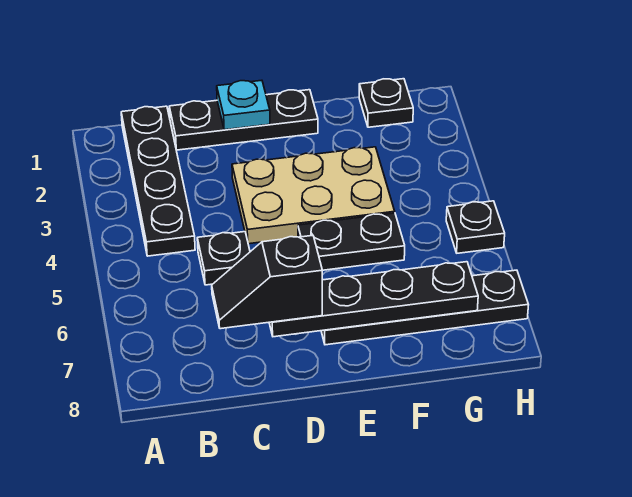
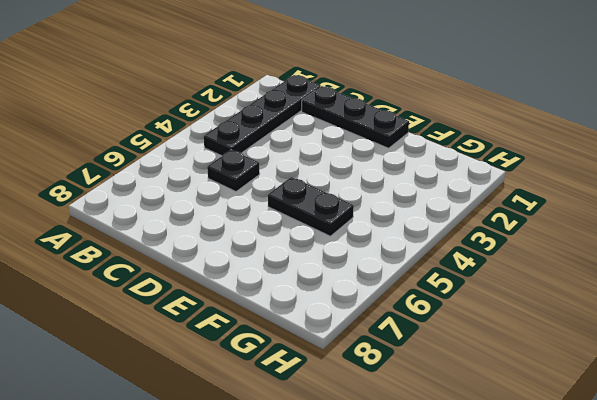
none -> tan plate D3:F4 level 1
none -> black plate E7:H7 level 1

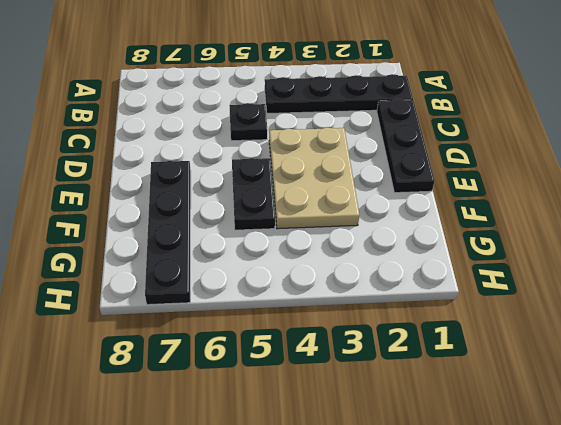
none -> black plate G1 level 1
none -> black plate H5 level 1

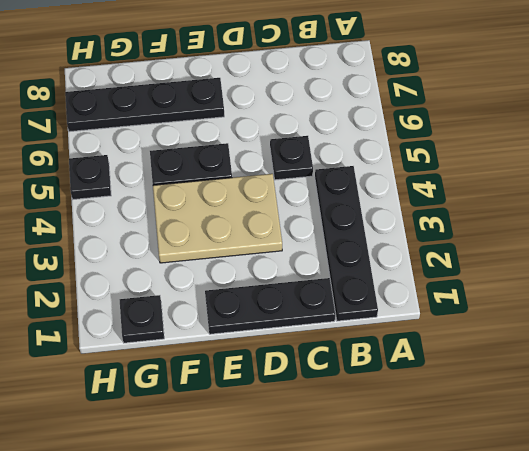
none -> cyan plate D1 level 2
none -> black plate D7:G7 level 2

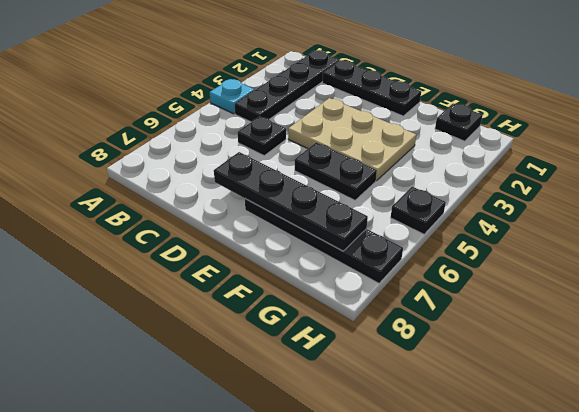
cyan plate A4 level 1 -> cyan plate D1 level 2
none -> black slope C7:D7 level 3 top D

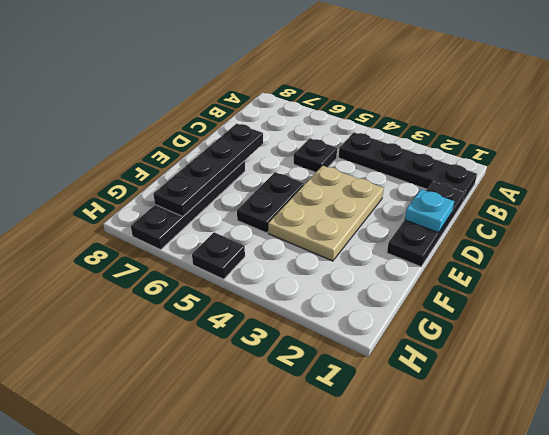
none -> black plate G1 level 1
none -> black slope C7:D7 level 3 top D

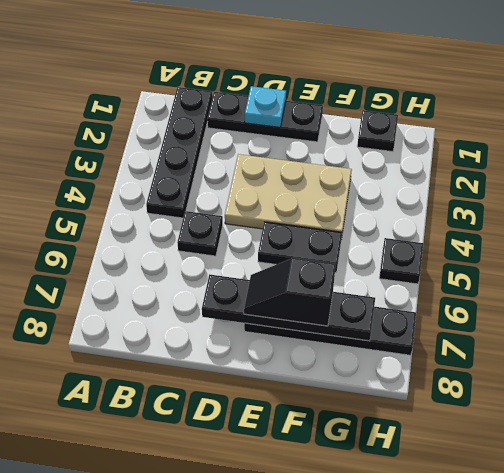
black slope E7:F7 level 3 top F -> black slope C7:D7 level 3 top D

